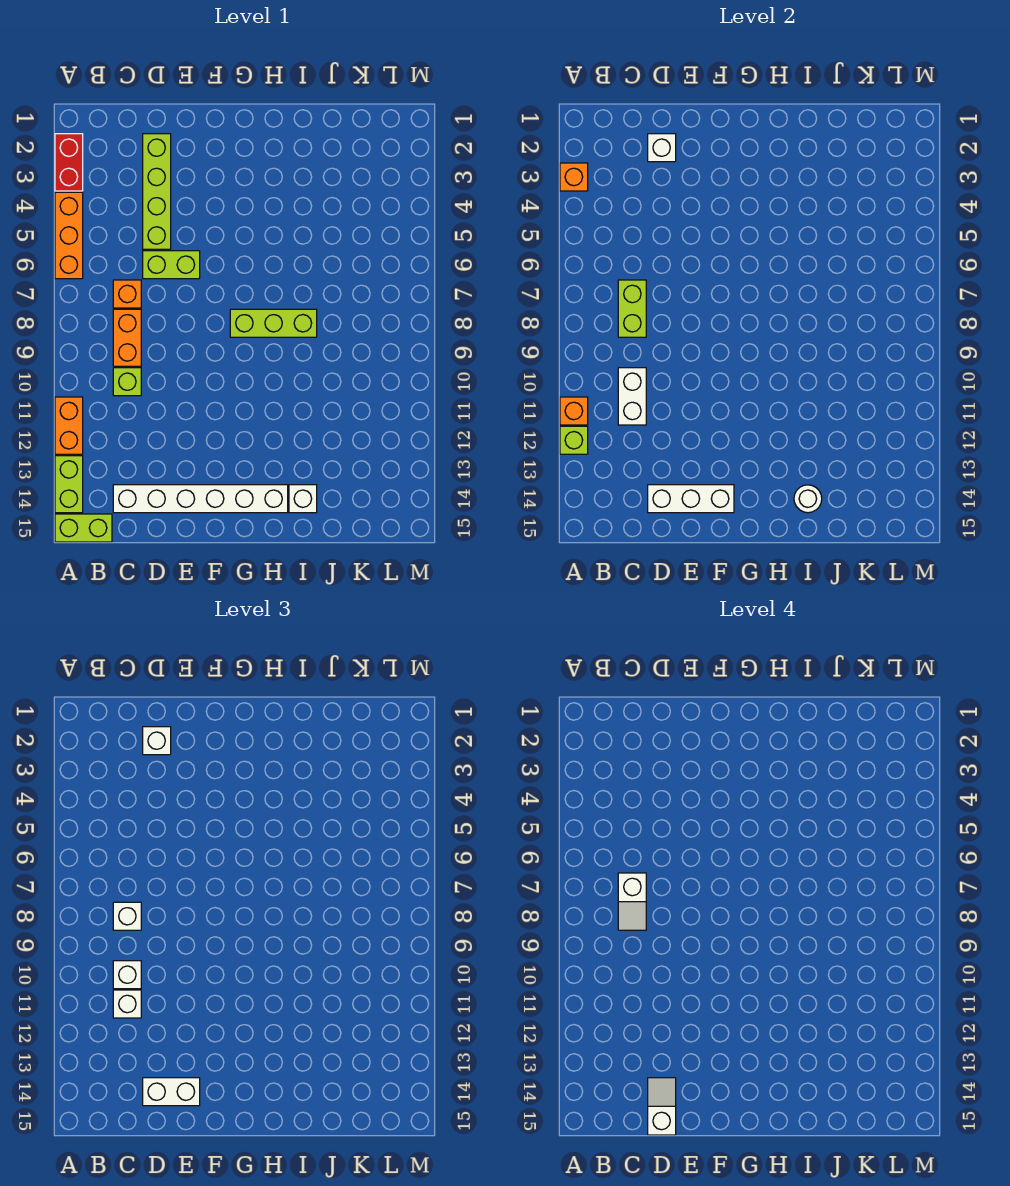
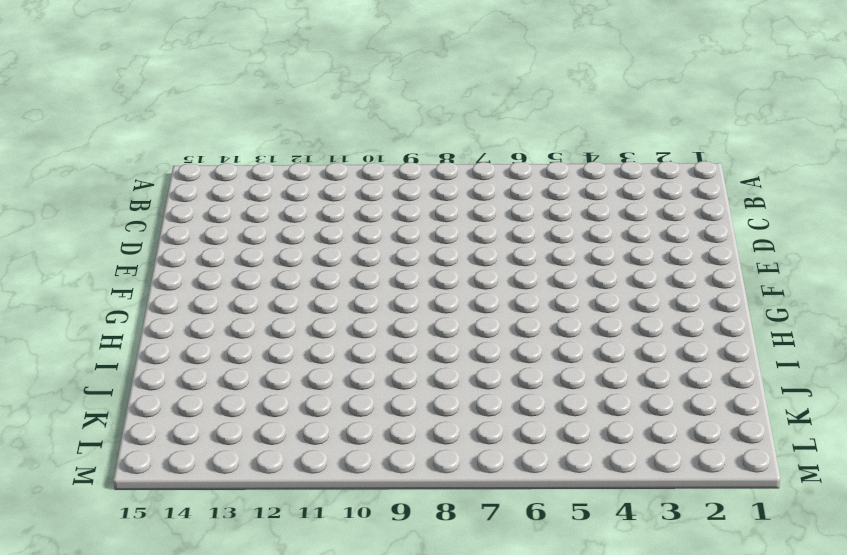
none -> red brick A2:A3 level 1
none -> orange brick A4:A6 level 1
none -> orange brick A11:A12 level 1

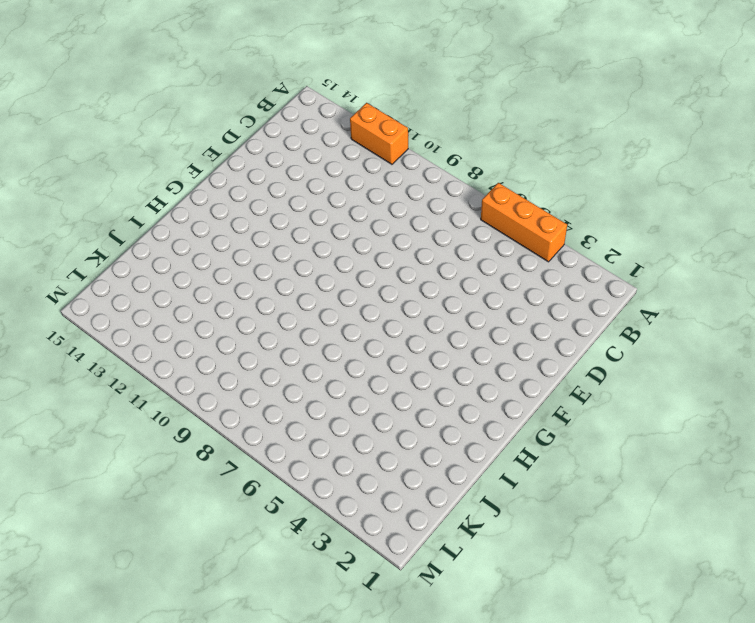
none -> red brick A2:A3 level 1
none -> lime brick A13:A14 level 1
none -> lime brick A15:B15 level 1

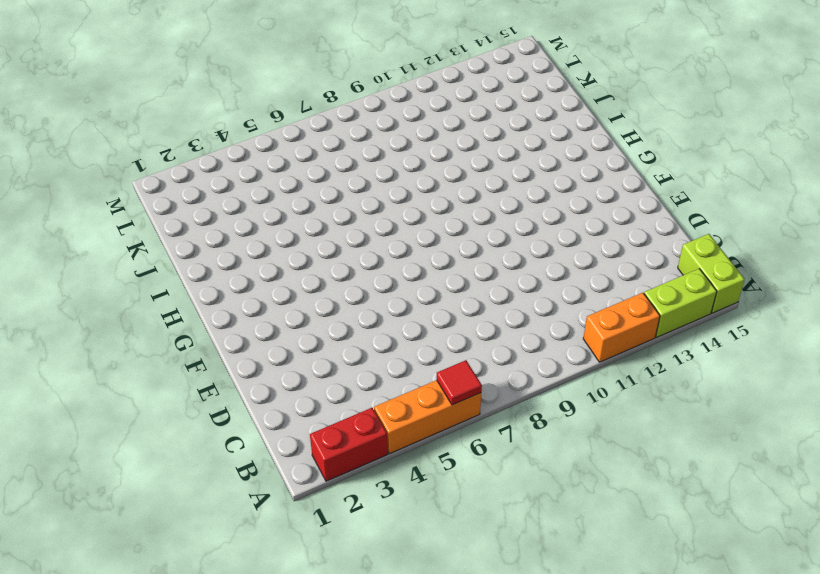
red tile A6 level 2 -> none
none -> orange brick C7 level 1
none -> orange brick C8:C9 level 1
none -> lime brick C10 level 1

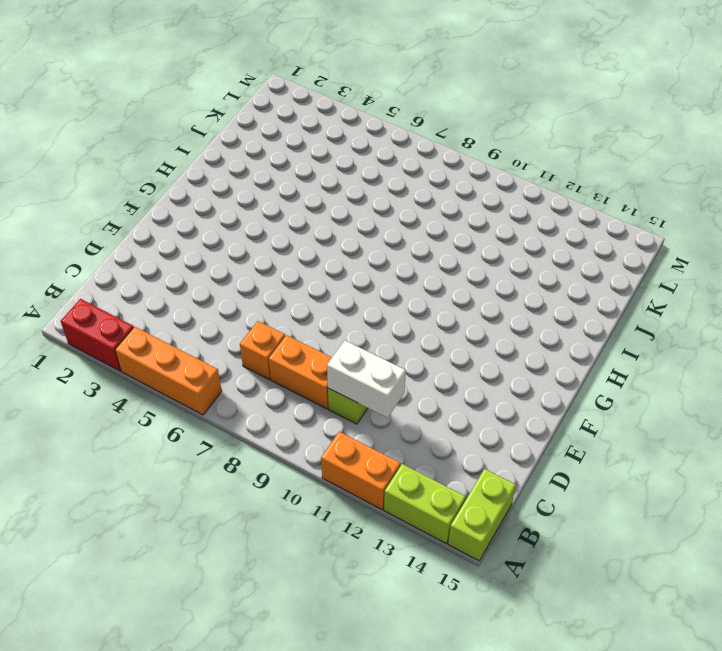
none -> white brick C14:H14 level 1
none -> lime brick D2:D5 level 1
none -> lime brick D6:E6 level 1

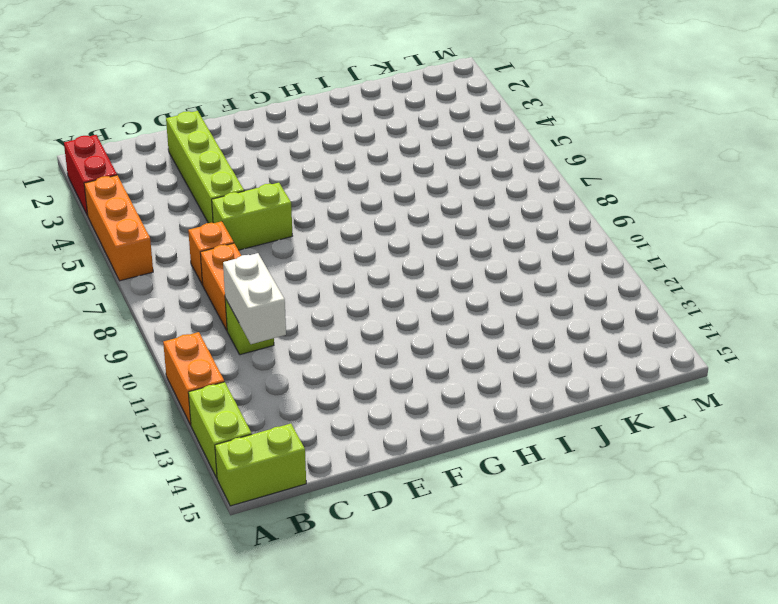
none -> white brick C14:H14 level 1
none -> lime brick G8:I8 level 1
none -> white brick I14 level 1

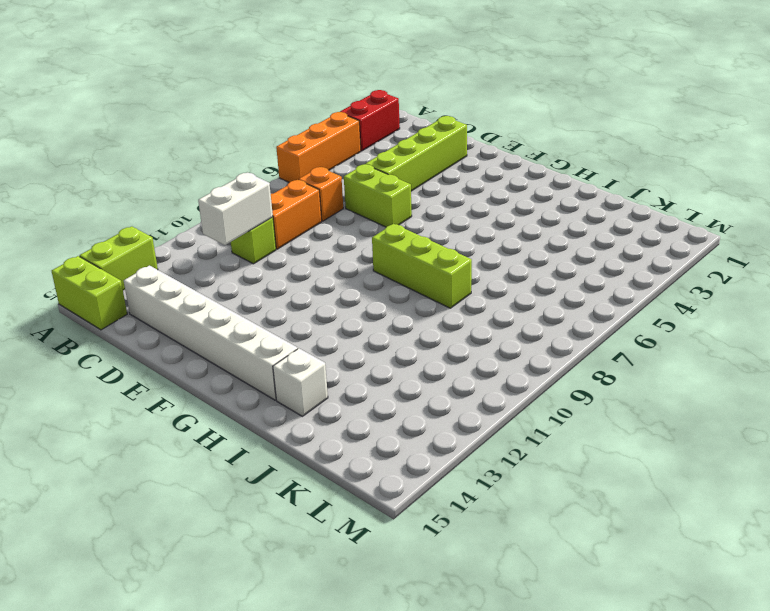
none -> orange brick A11:A12 level 1
none -> orange brick A3 level 2
none -> orange brick A11 level 2

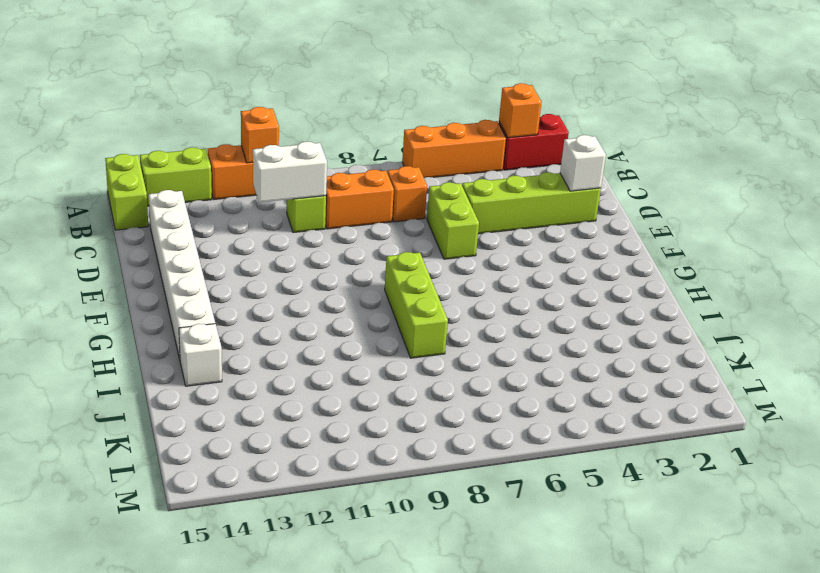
none -> lime brick A12 level 2
none -> lime brick C7:C8 level 2
none -> white brick D14:F14 level 2

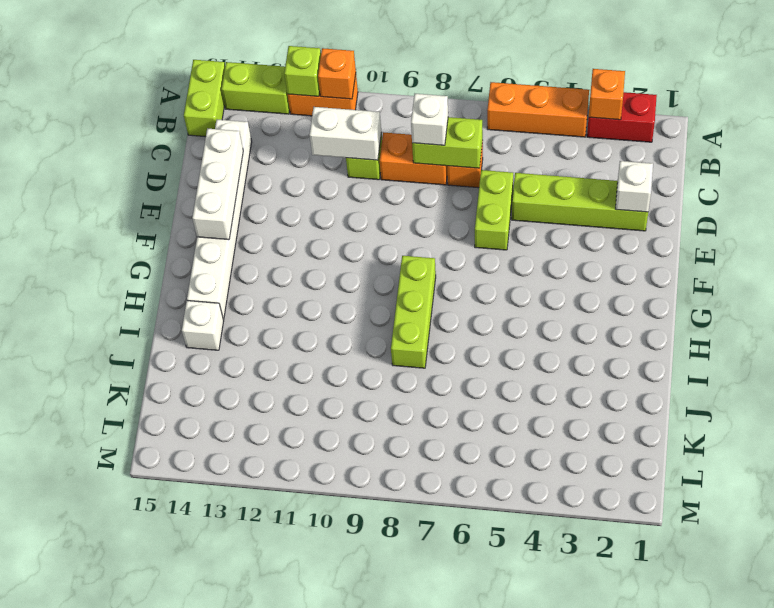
none -> white round brick I14 level 2
none -> white brick C10 level 3
none -> white brick C11 level 3

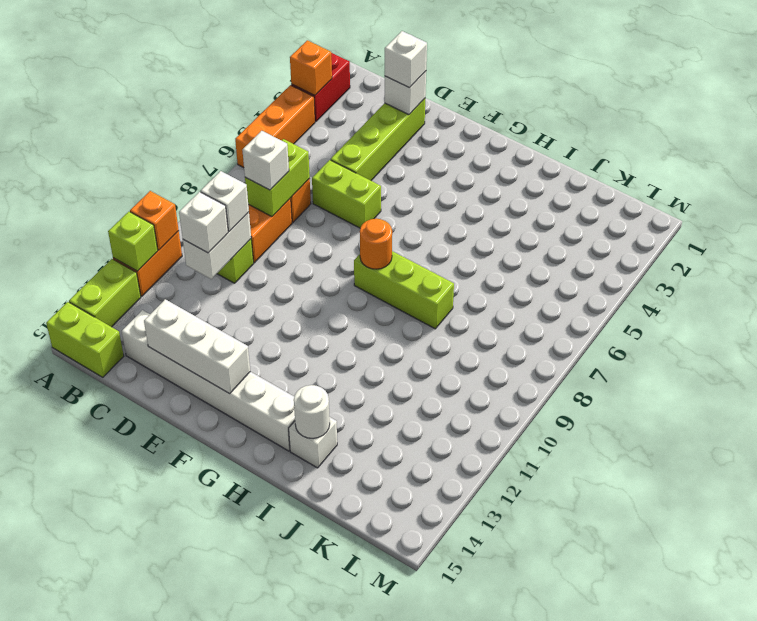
orange round brick G8 level 2 -> none
none -> white brick D14:E14 level 3
none -> white slope C7:C8 level 4 top 7
none -> white slope D14:D15 level 4 top 15

